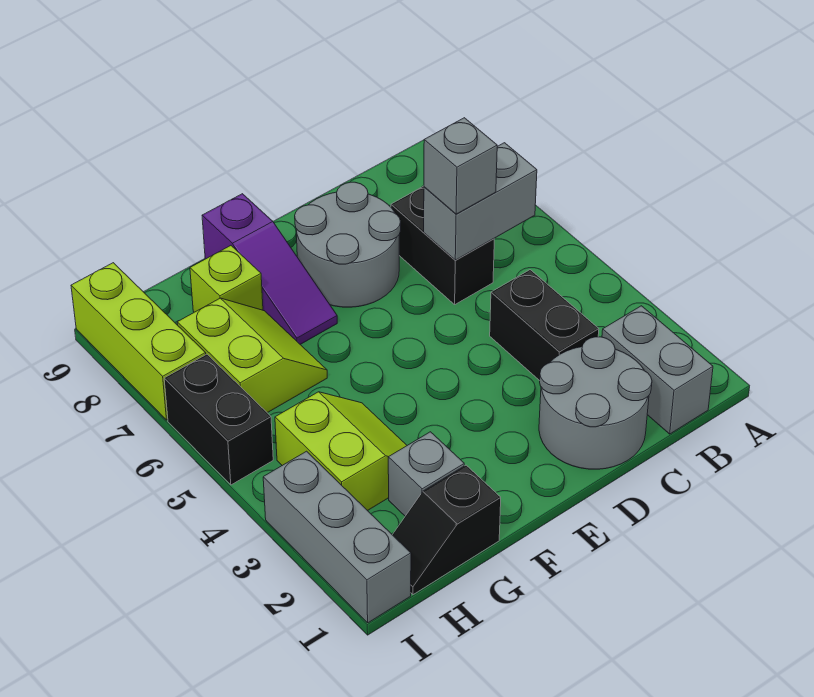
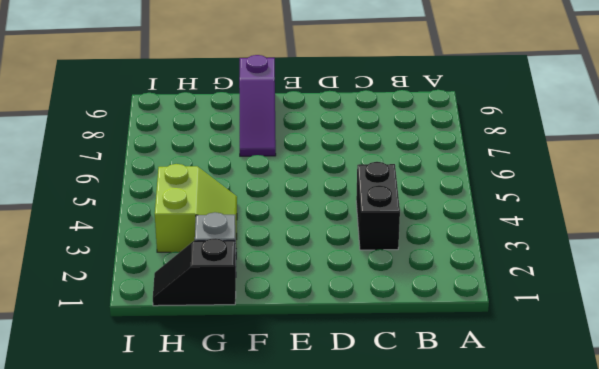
none -> grey brick B1:B2 level 1
none -> grey round brick C1:D2 level 1
none -> black brick C6:C7 level 1

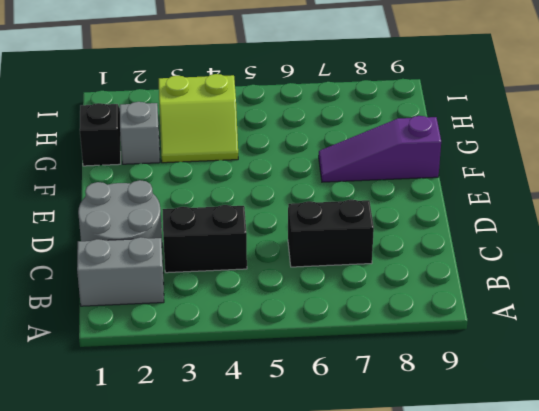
none -> grey round brick D7:E8 level 1
none -> lime slope G6:H7 level 1 top H
none -> lime brick G8 level 1

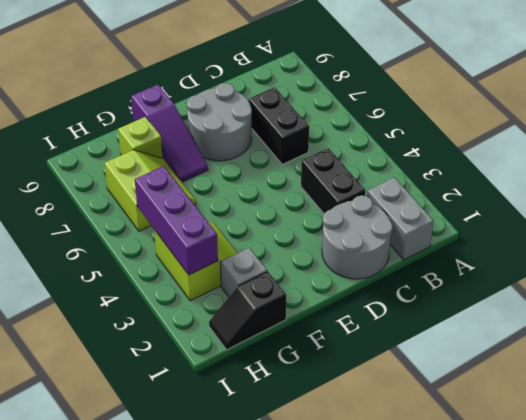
purple brick H3:H5 level 2 -> none
none -> grey brick I1:I3 level 1
none -> black brick I5:I6 level 1
none -> lime brick I7:I9 level 1

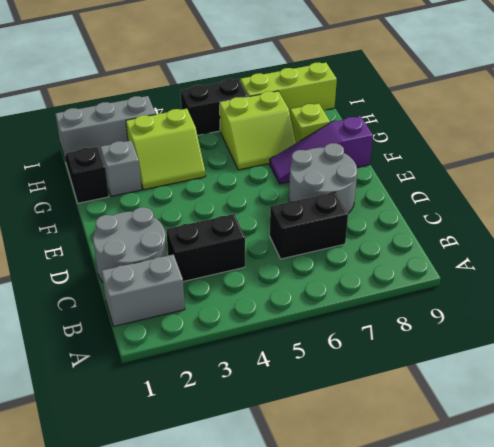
none -> grey brick B6:C6 level 2
none -> grey brick C6 level 3

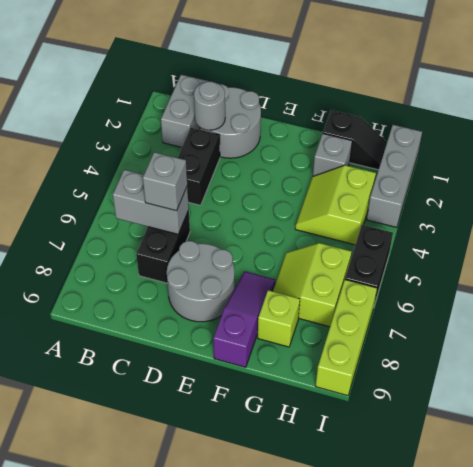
grey round brick C2 level 2 -> none

